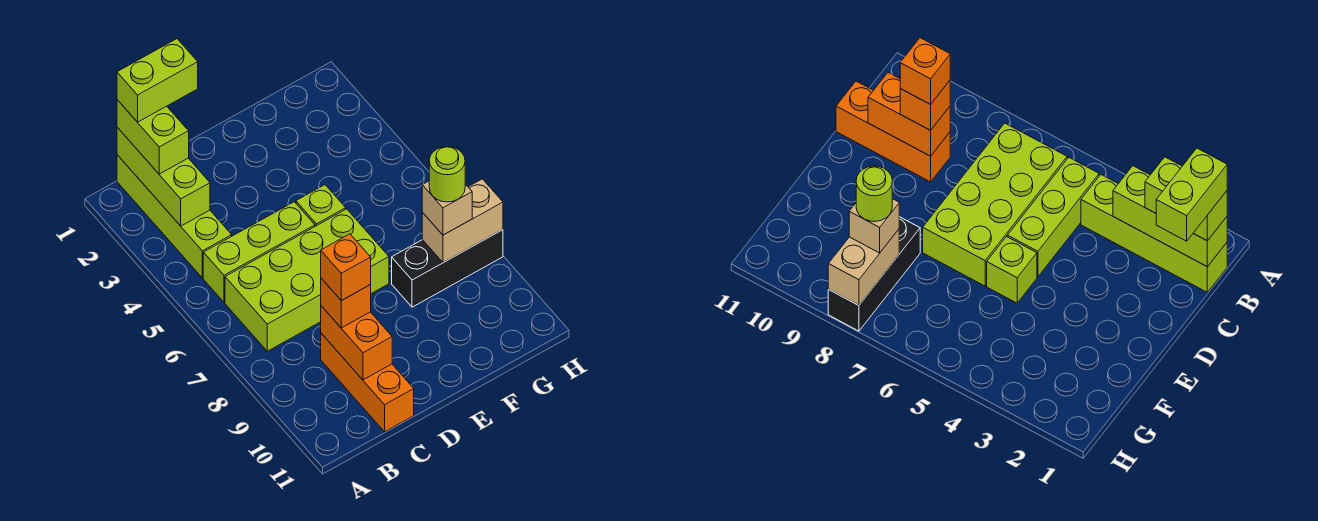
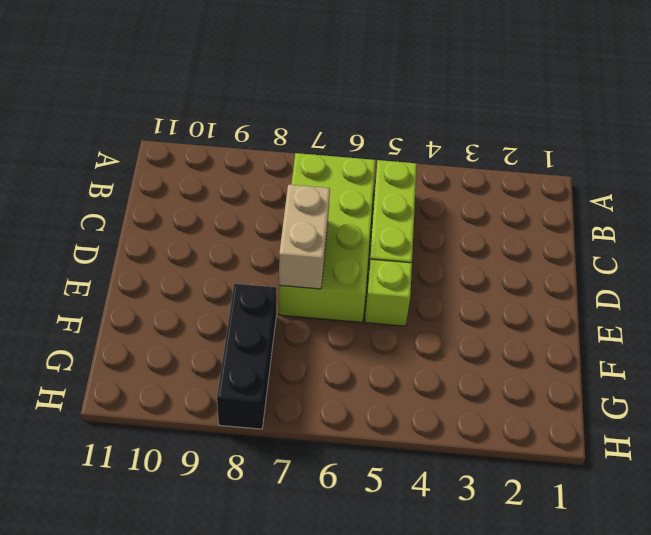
tan brick D7:E7 level 2 -> tan brick G8:H8 level 2
none -> lime brick B1:B4 level 1
none -> orange brick C9:C11 level 1
none -> lime brick B1:B3 level 2

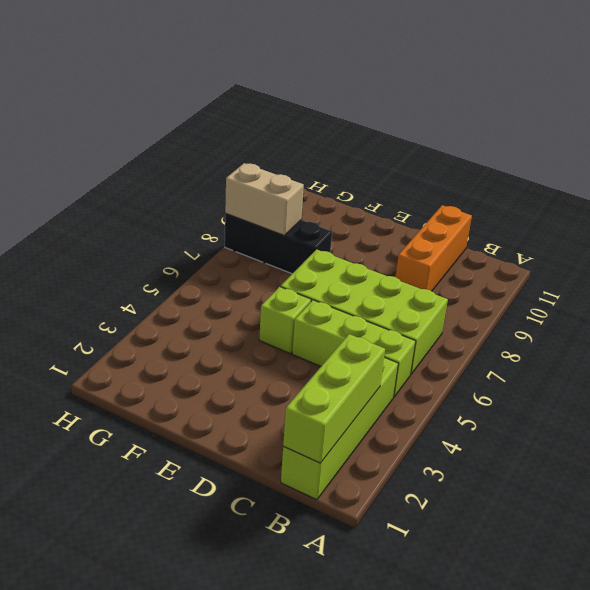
none -> orange brick C9:C10 level 2
none -> lime brick B1:B2 level 3
none -> orange brick C9 level 3

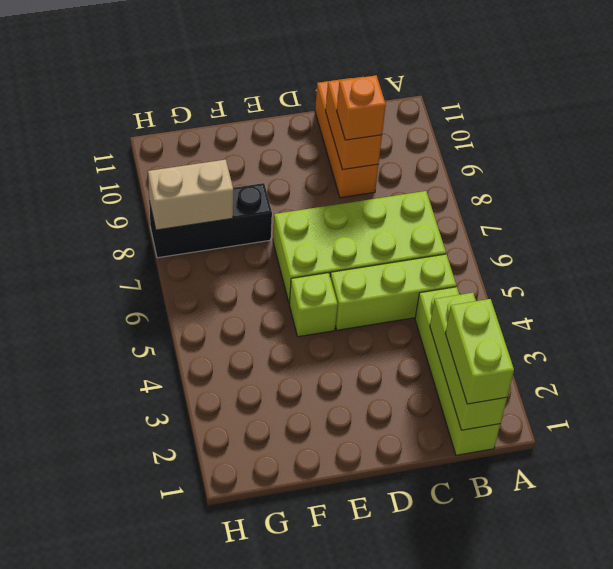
none -> tan brick G8 level 3
none -> lime brick B1:C1 level 4
none -> orange brick C9 level 4

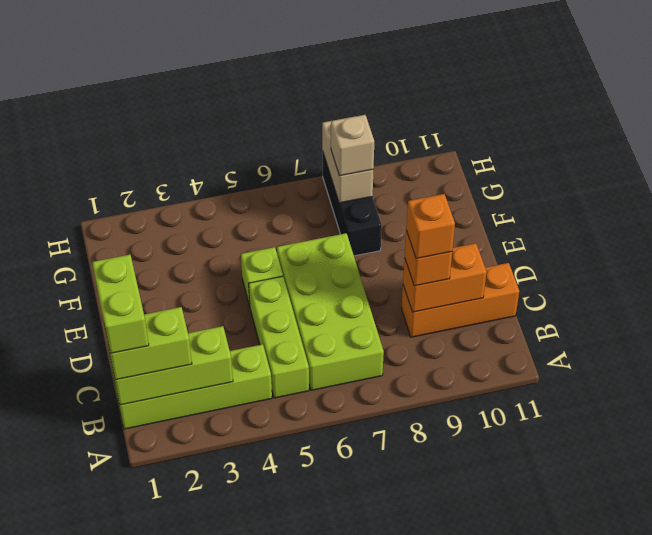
none -> lime round brick G8 level 4

